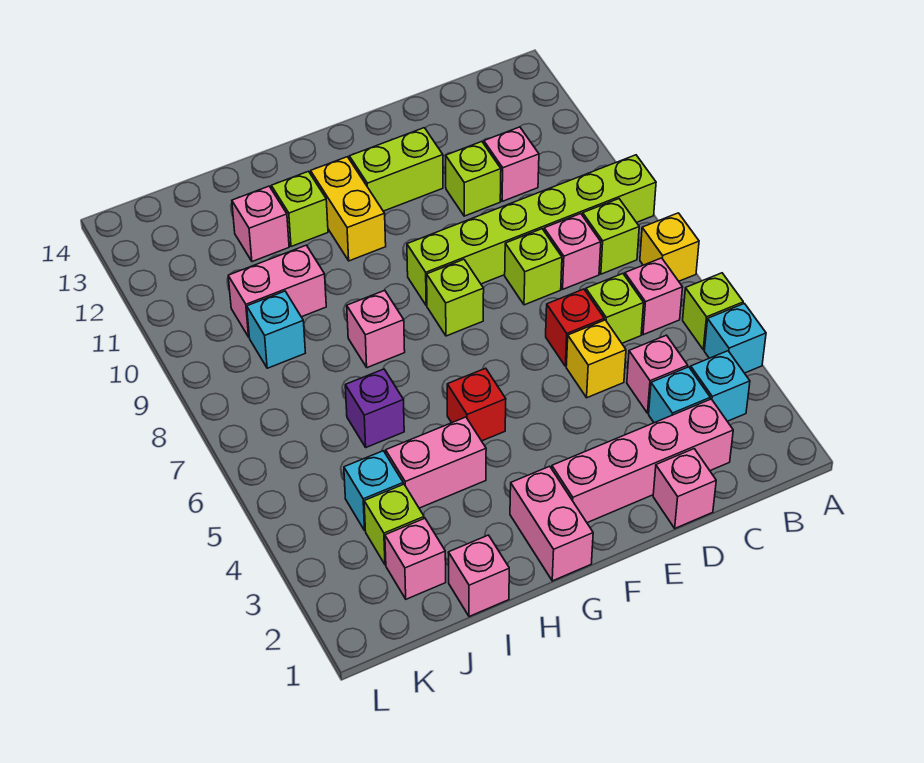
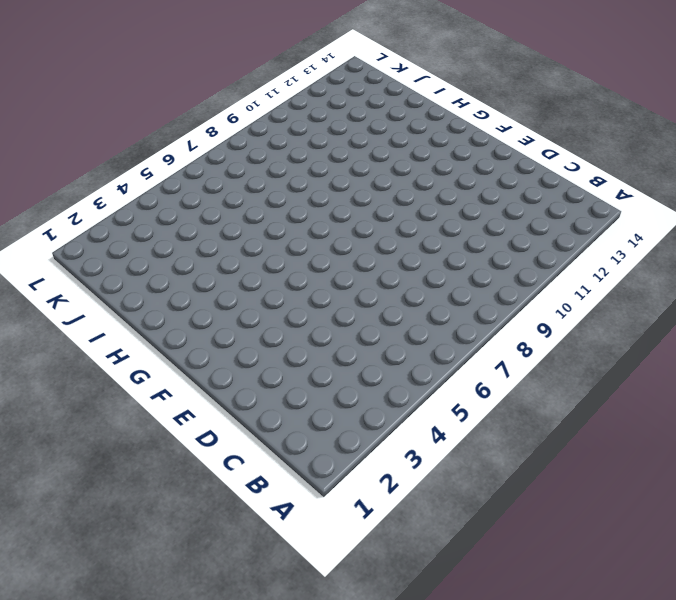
none -> cyan brick A4 level 1
none -> lime brick A5 level 1
none -> yellow brick A7 level 1
none -> lime brick A9:F9 level 1

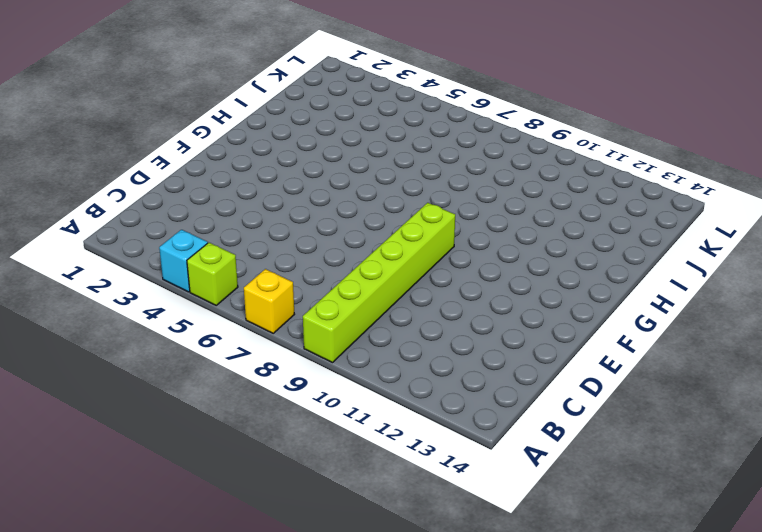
none -> cyan brick B3 level 1
none -> pink brick B6 level 1
none -> lime brick B8 level 1
none -> pink brick C2:F2 level 1

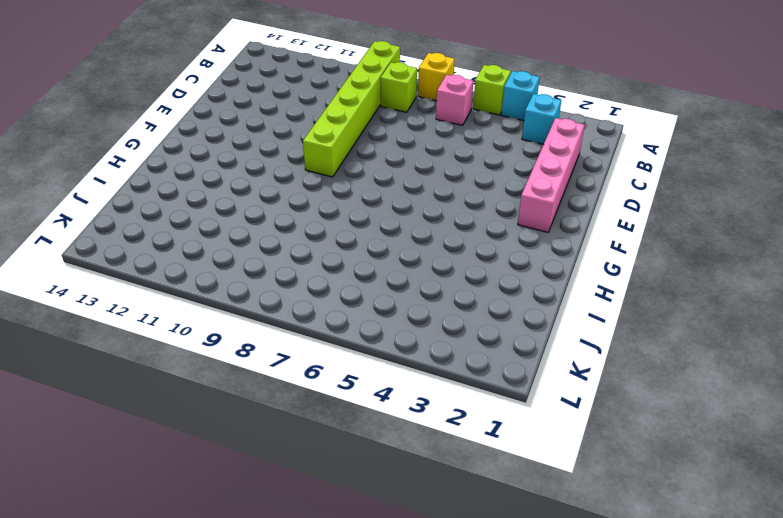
none -> cyan brick C3 level 1
none -> pink brick C4 level 1
none -> lime brick C6 level 1
none -> pink brick C8 level 1

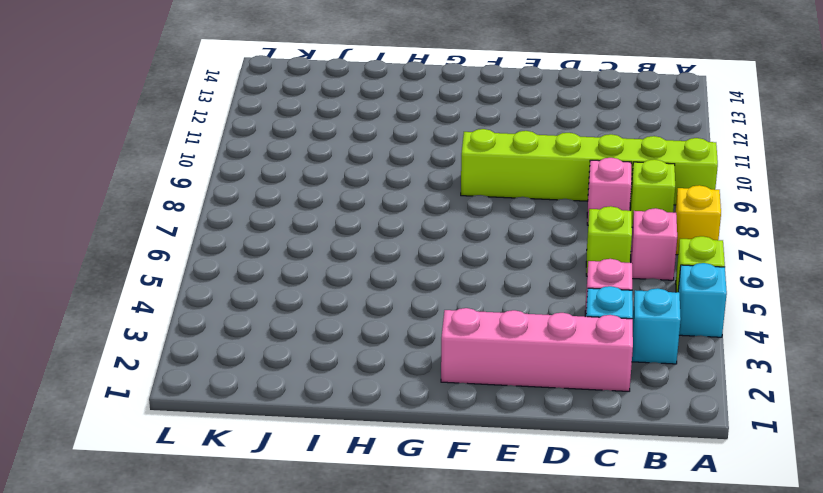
none -> pink brick C11 level 1
none -> pink brick D1 level 1
none -> yellow brick D5 level 1
none -> red brick D6 level 1

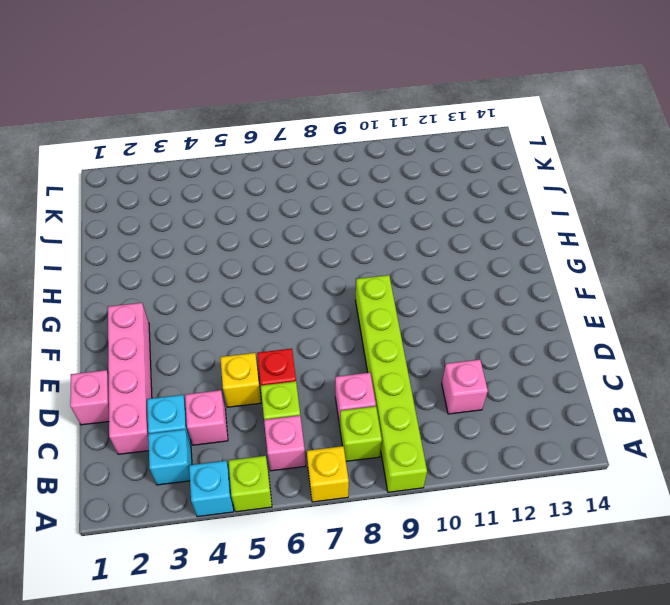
none -> lime brick D8 level 1
none -> lime brick D11 level 1
none -> lime brick E12:F12 level 1
none -> lime brick F8 level 1

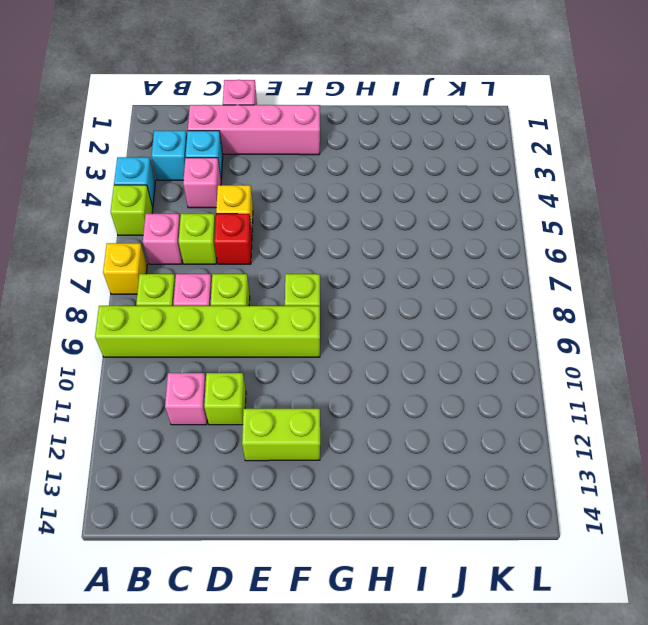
none -> pink brick G1:G2 level 1
none -> red brick G5 level 1
none -> yellow brick G11:G12 level 1
none -> pink brick H4:I4 level 1

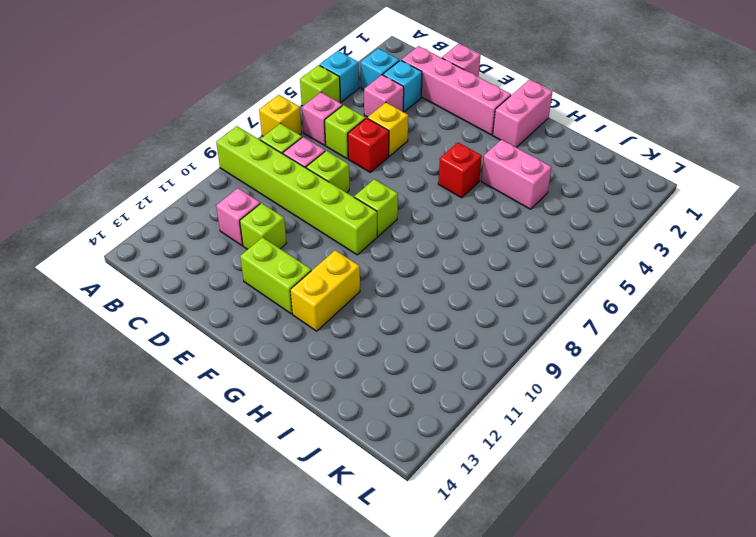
none -> pink brick H8 level 1
none -> lime brick H12 level 1
none -> pink brick I1 level 1
none -> purple brick I6 level 1

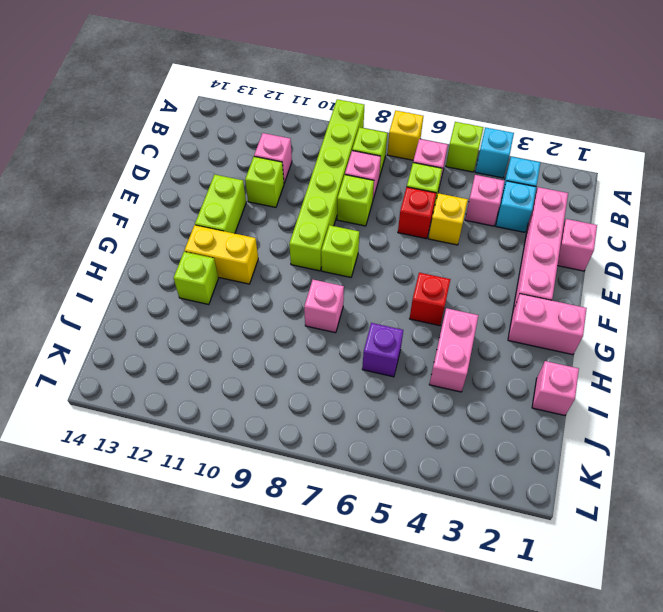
none -> pink brick I10:J10 level 1
none -> pink brick I12 level 1
none -> pink brick J2 level 1
none -> lime brick J3 level 1

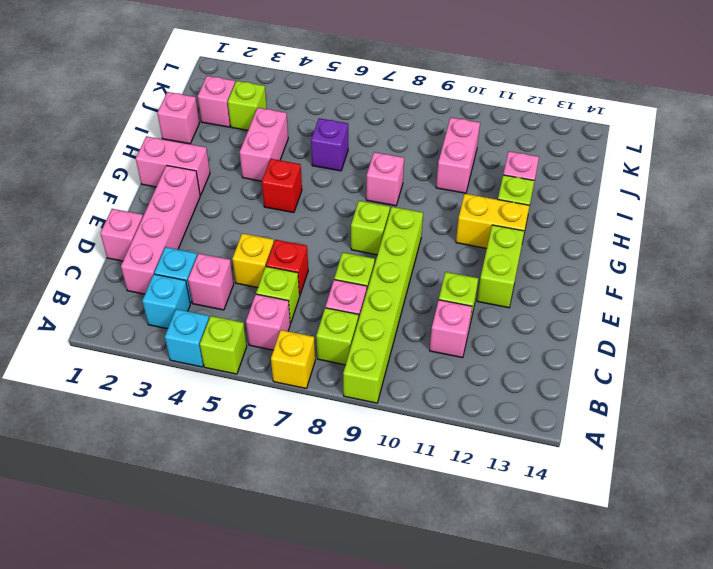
none -> cyan brick J4 level 1
none -> cyan brick J9 level 1

